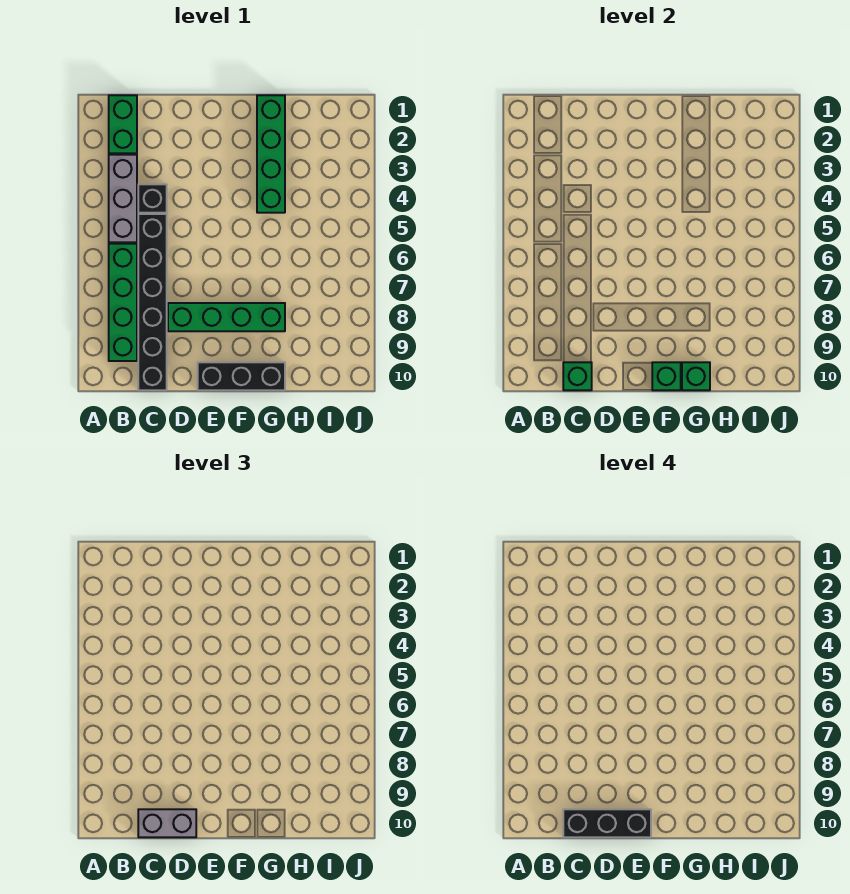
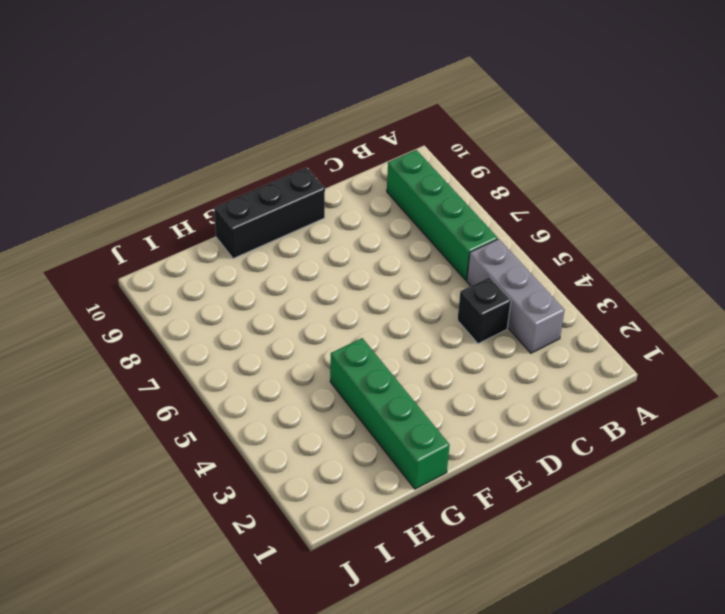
none -> green brick B1:B2 level 1
none -> black brick C5:C10 level 1
none -> green brick D8:G8 level 1

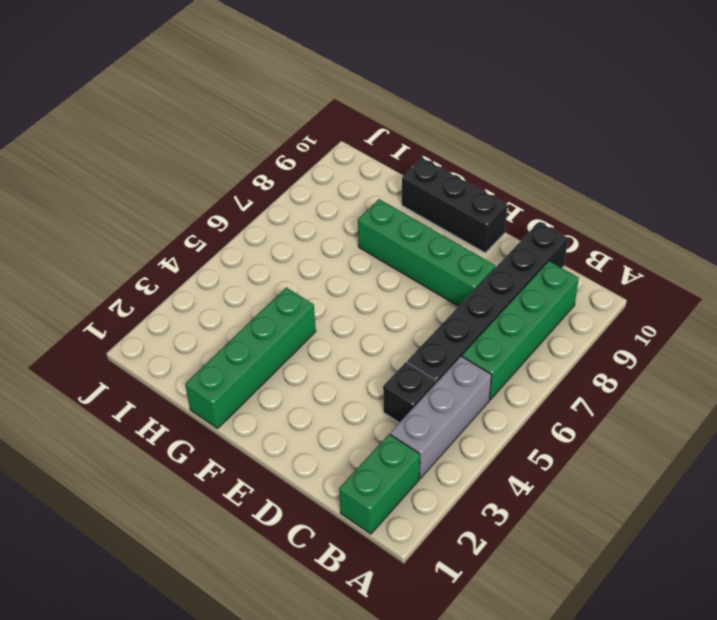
none -> green brick C10 level 2
none -> green brick F10 level 2
none -> green brick G10 level 2

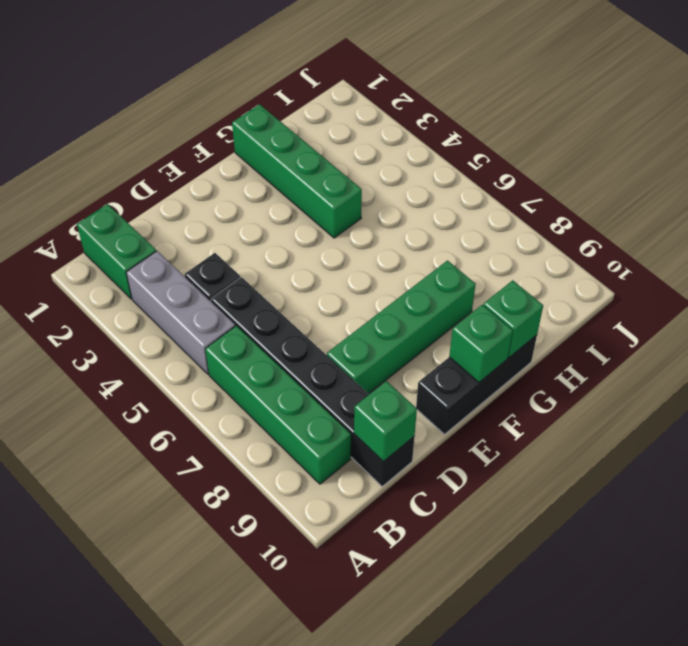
none -> grey brick C10:D10 level 3
none -> black brick C10:E10 level 4

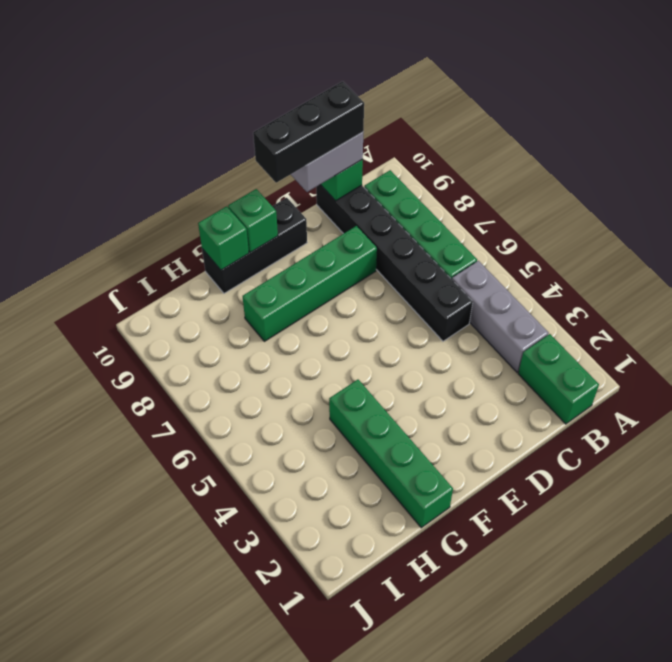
none -> black brick C4 level 1

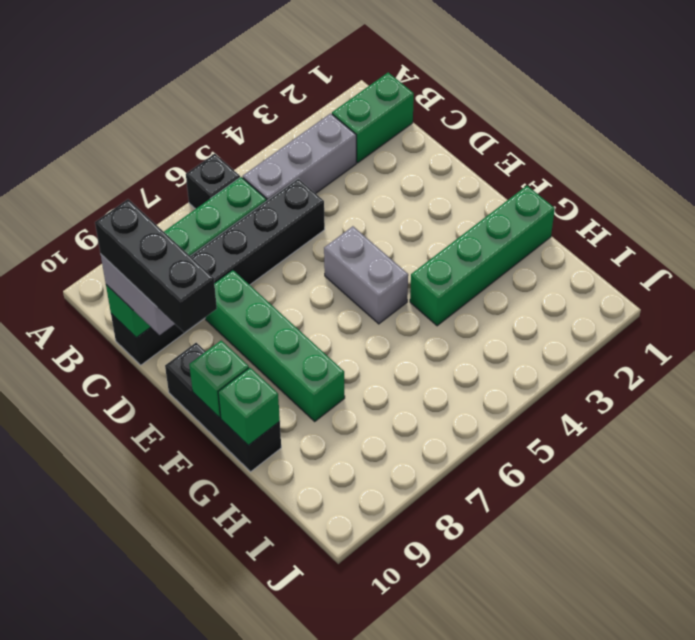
black brick A6 level 1 -> black brick C4 level 1
grey brick E5:F5 level 1 -> none

